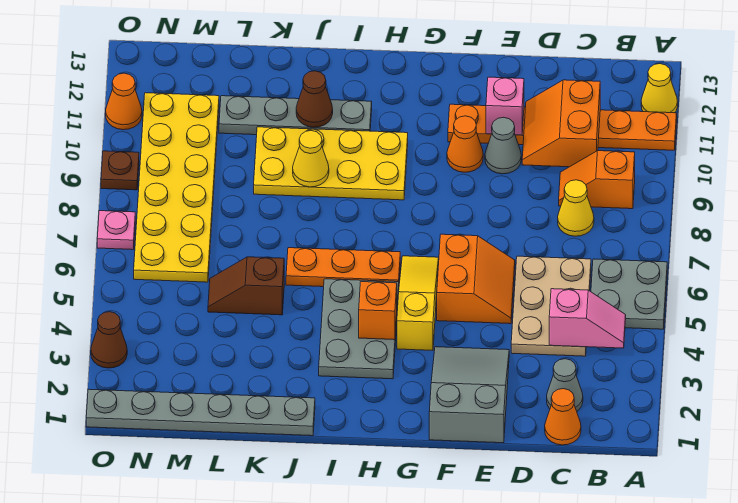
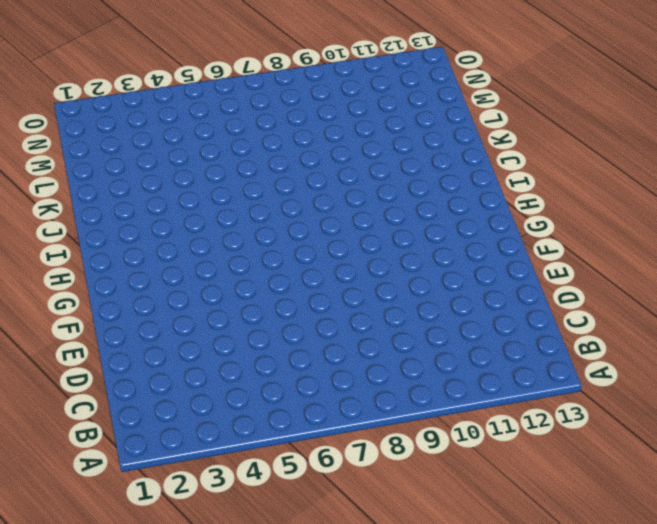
none -> grey plate A5:B6 level 1
none -> orange plate A11:F11 level 1
none -> yellow cone A12 level 1
none -> orange slope B9:C9 level 1 top B

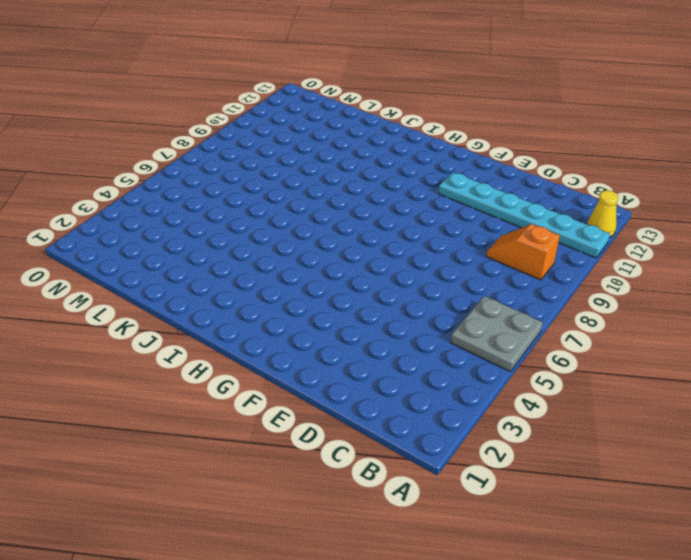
cyan plate A11:F11 level 1 -> orange plate A11:F11 level 1
none -> orange cone C1 level 1
none -> grey cone C2 level 1
none -> tan plate C4:D6 level 1
none -> yellow cone C8 level 1

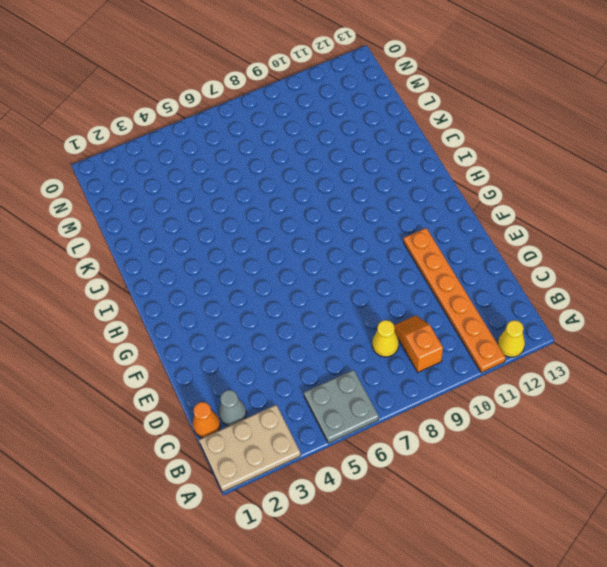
tan plate A1:B3 level 1 -> tan plate C4:D6 level 1
none -> grey slope E1:F3 level 1 top 1
none -> orange slope E5:F6 level 1 top F
none -> grey cone E10 level 1
none -> orange cone F10 level 1

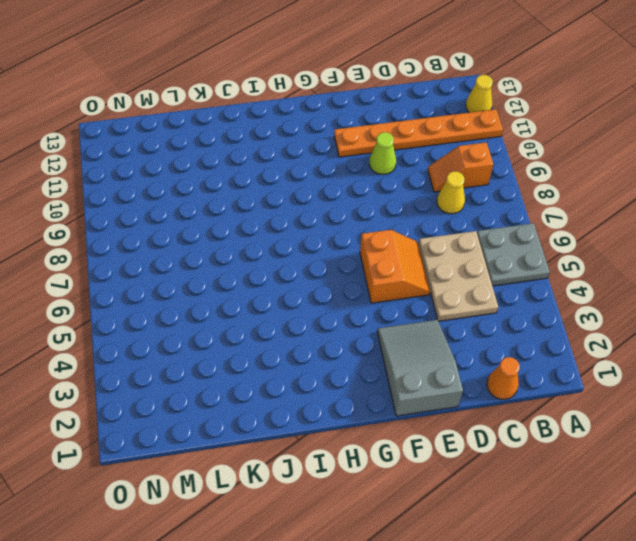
lime cone E10 level 1 -> grey cone E10 level 1
none -> grey cone C2 level 1
none -> orange cone F10 level 1
none -> yellow slope G4:G6 level 1 top 4
none -> grey plate H3:I5 level 1

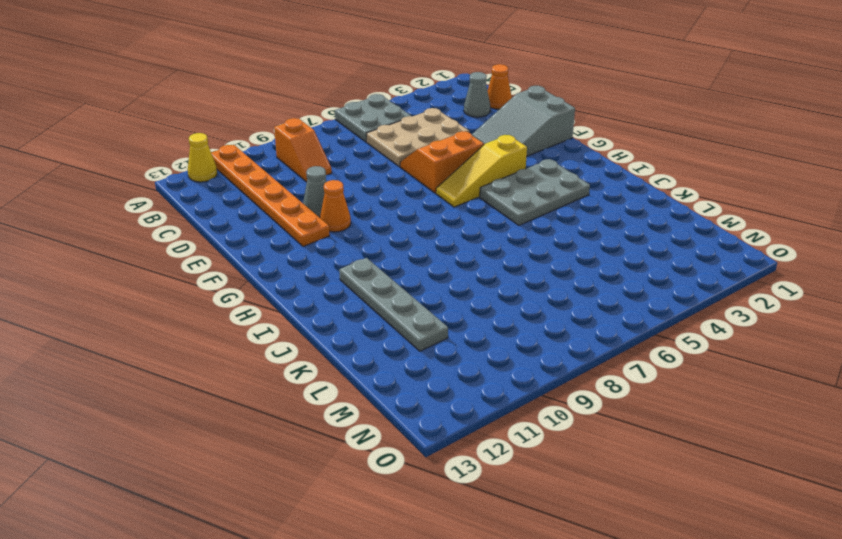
none -> yellow cone C8 level 1
none -> orange plate H6:J6 level 1
none -> yellow plate H9:K10 level 1
none -> grey plate J1:O1 level 1

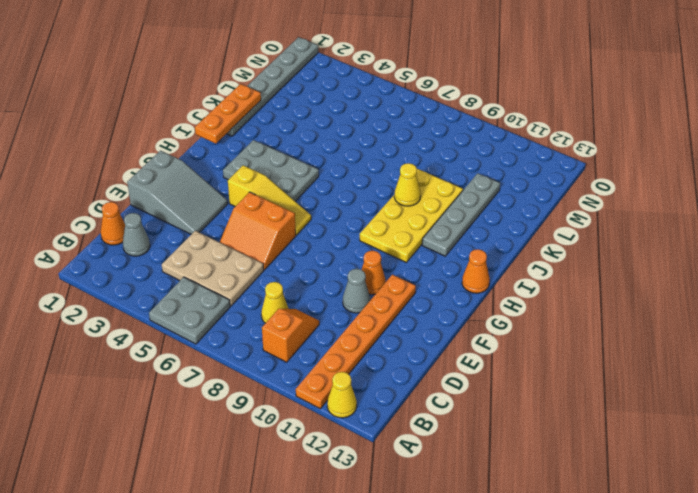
orange cone H13 level 1 -> orange cone O11 level 1
orange plate I1:K1 level 2 -> orange plate H6:J6 level 1
none -> brown slope K5:L5 level 1 top K
none -> yellow plate M6:N11 level 1
none -> brown cone O3 level 1
none -> pink plate O7 level 1

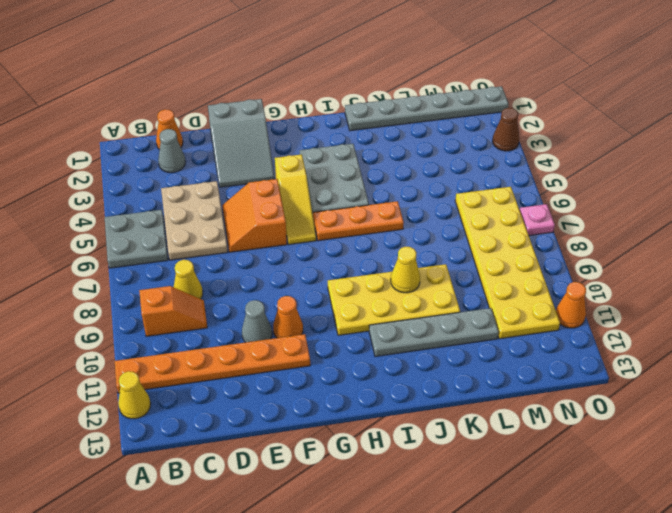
none -> brown slope K5:L5 level 1 top K
none -> brown plate O9 level 1
none -> pink slope B4:C4 level 2 top C
none -> orange slope C10:D11 level 2 top C

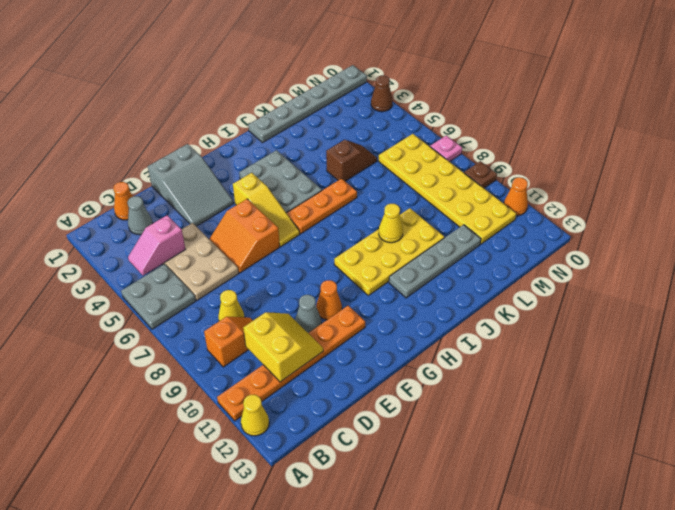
yellow slope C10:D11 level 2 top C -> orange slope C10:D11 level 2 top C
none -> pink brick E11 level 2
none -> orange brick H4 level 2
none -> brown cone J11 level 2

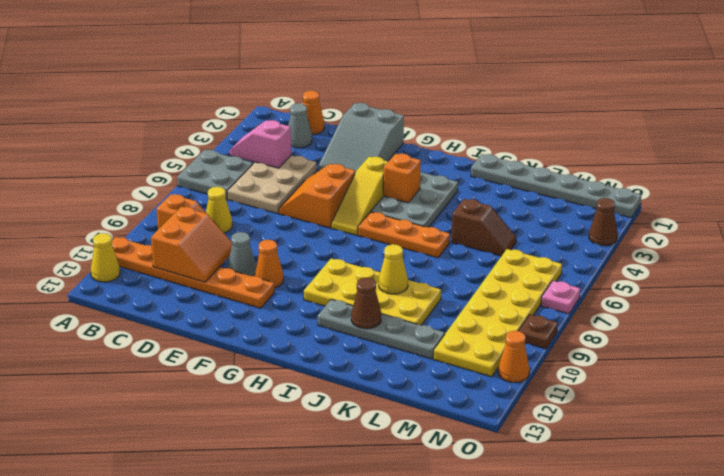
none -> pink brick E11 level 2

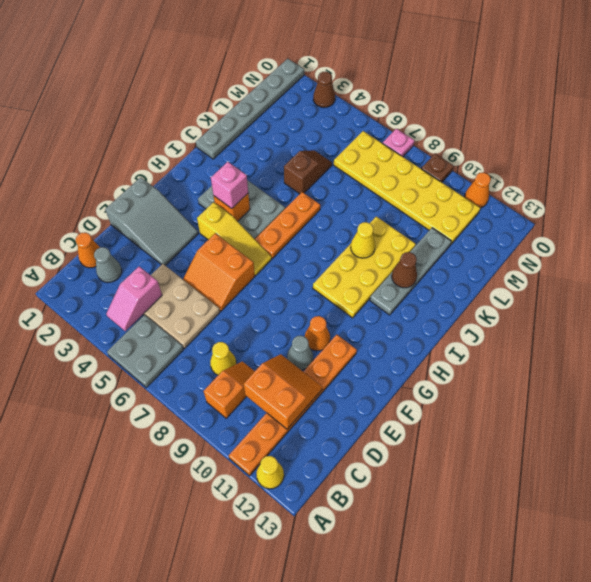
pink brick H4 level 3 -> pink brick E11 level 2

